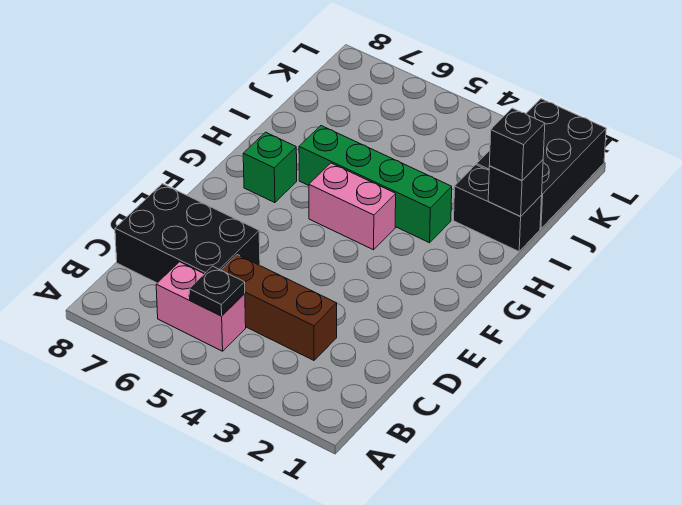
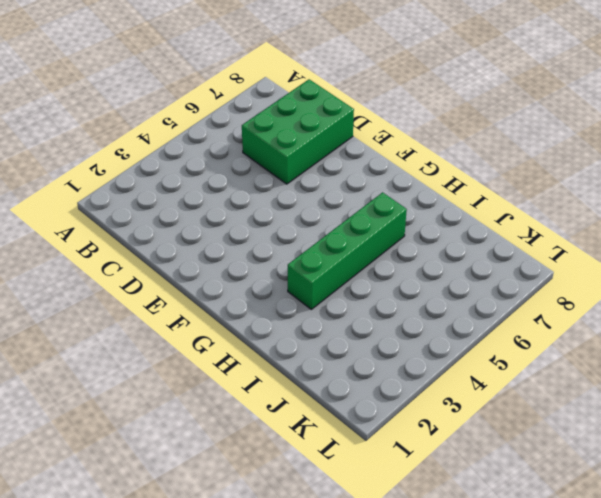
green brick C6:D8 level 1 -> black brick C6:D8 level 1
none -> pink brick B5:B6 level 1
none -> brown brick C3:C5 level 1

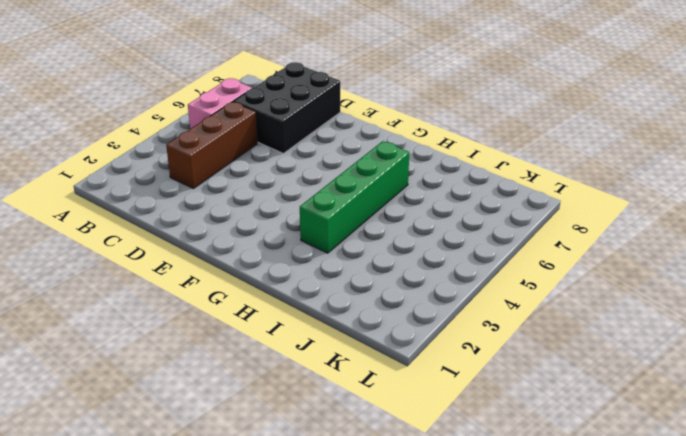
none -> pink brick G4:G5 level 1
none -> green brick G7 level 1

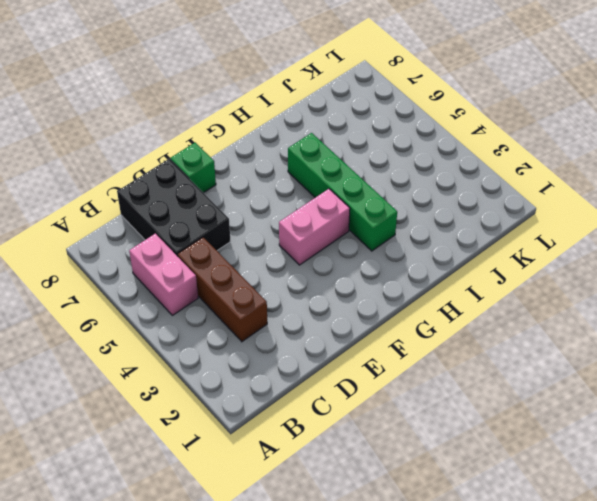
green brick E8 level 1 -> green brick G7 level 1
pink brick F4:G4 level 1 -> pink brick G4:G5 level 1
none -> black brick I1:I2 level 1
none -> black brick J1:L2 level 1

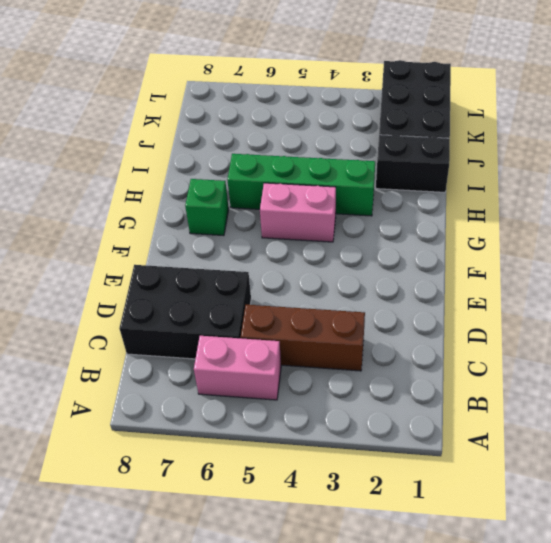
none -> black plate B5 level 2
none -> black brick I1 level 2

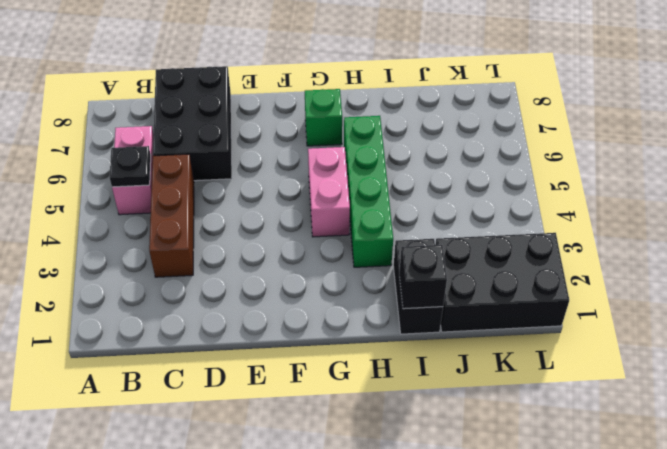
none -> black brick I1 level 3

